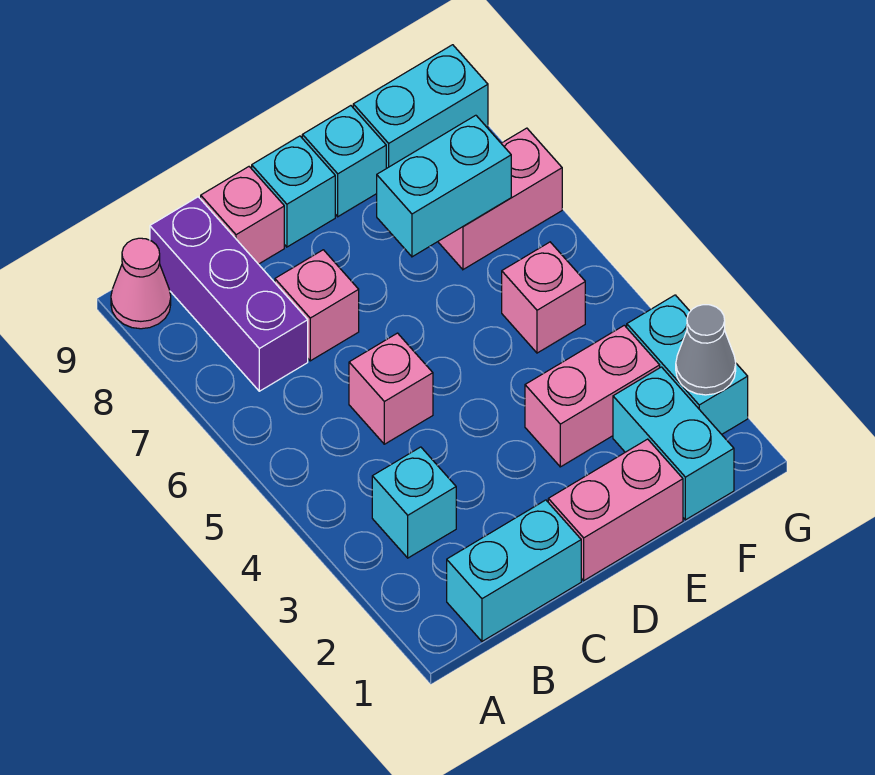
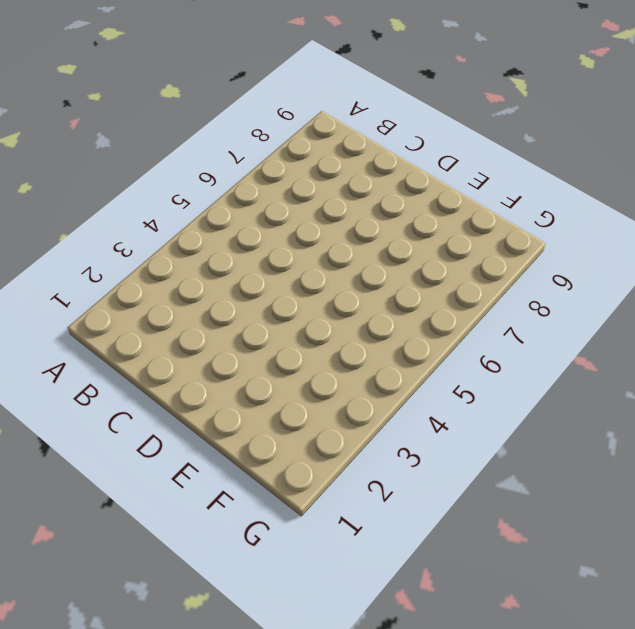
none -> pink cone A9 level 1
none -> cyan brick B1:C1 level 1
none -> cyan brick B3 level 1

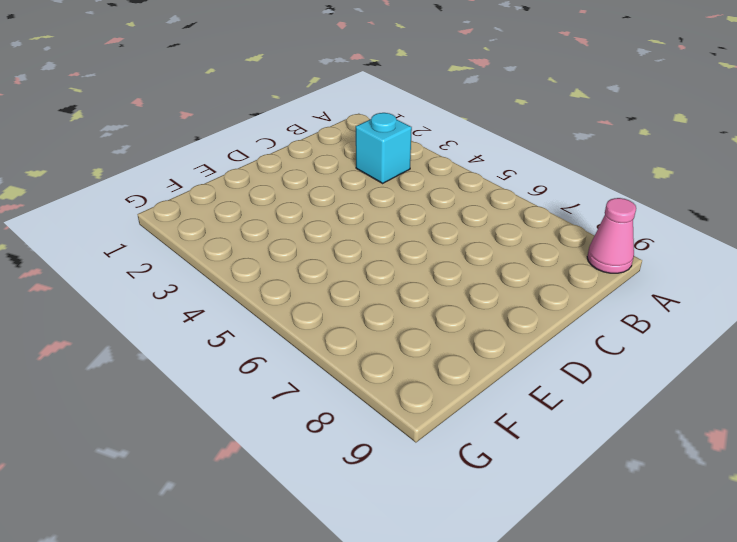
none -> cyan brick B1:C1 level 1
none -> purple brick B7:B9 level 1
none -> pink brick C5 level 1

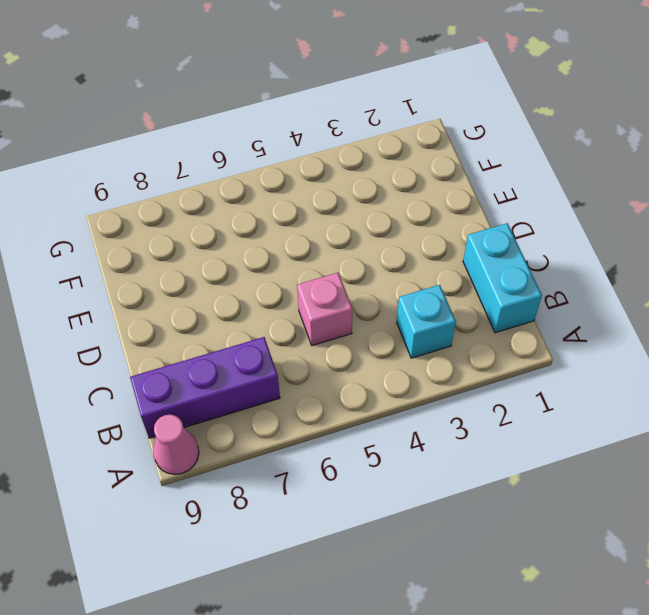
none -> pink brick C7 level 1
none -> pink brick C9 level 1
none -> pink brick D1:E1 level 1

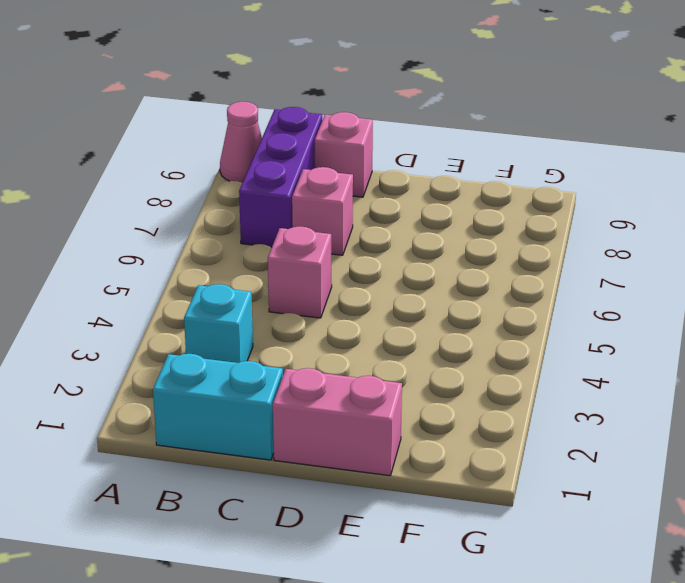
none -> cyan brick D9 level 1
none -> pink brick E3:F3 level 1
none -> cyan brick E9 level 1

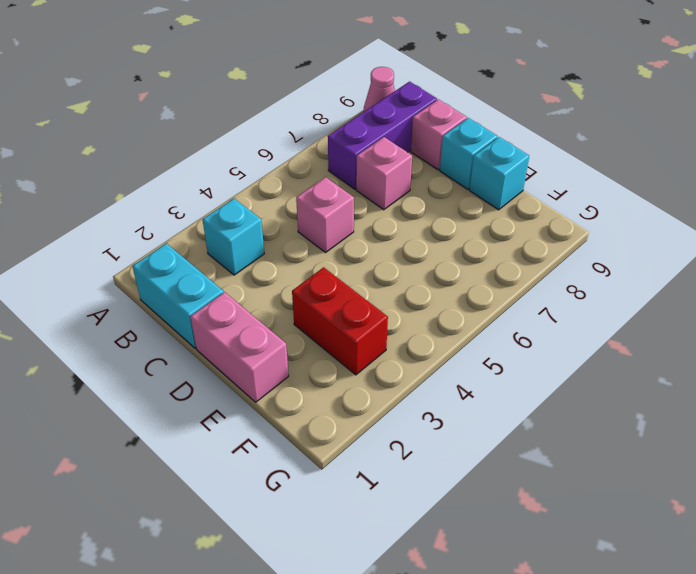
red brick E3:F3 level 1 -> pink brick E3:F3 level 1
none -> cyan brick F1:F2 level 1
none -> pink brick F5 level 1
none -> pink brick F7:G7 level 1

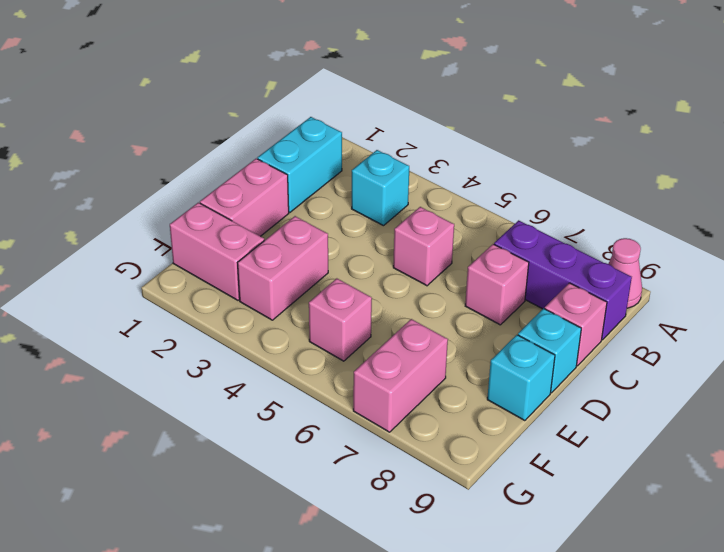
pink brick F1:F2 level 1 -> cyan brick F1:F2 level 1
none -> cyan brick F9:G9 level 1
none -> cyan brick G2:G3 level 1
none -> cyan brick E7:F7 level 2

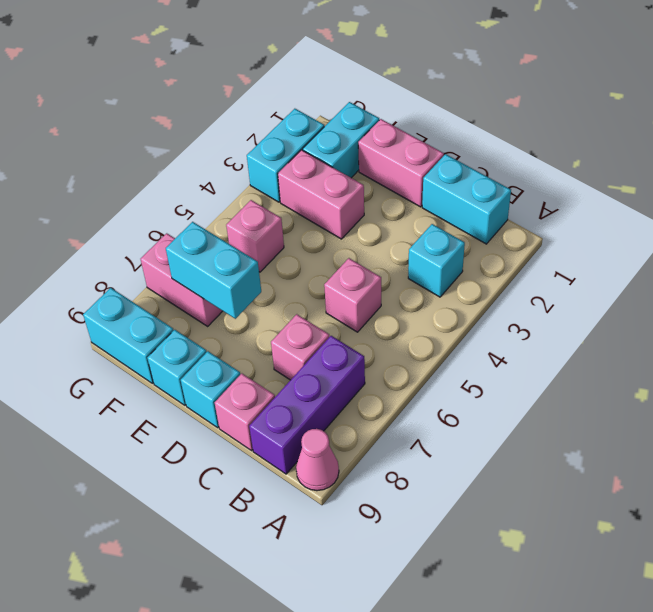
none -> grey cone G2 level 2

